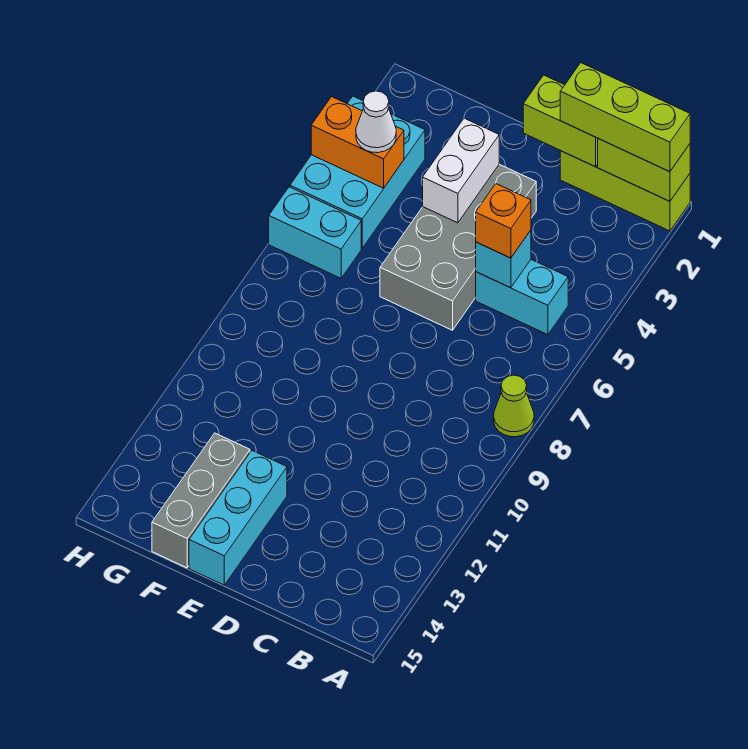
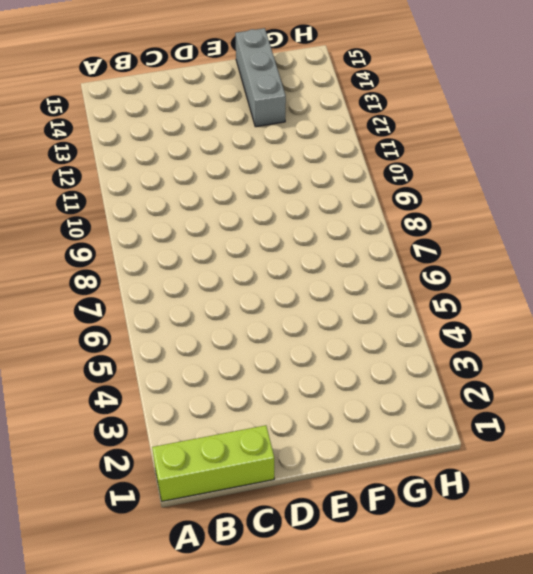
none -> lime cone A8 level 1
none -> cyan brick B5:C5 level 1
none -> grey brick D3:E6 level 1

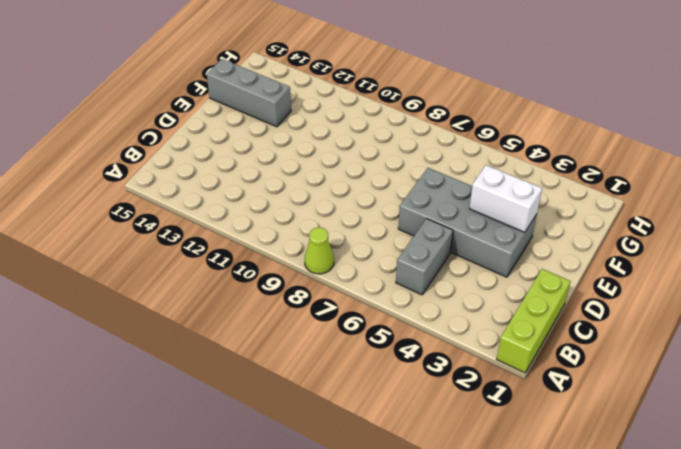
grey brick B5:C5 level 1 -> cyan brick B5:C5 level 1
none -> cyan brick E13:E15 level 1
none -> cyan brick G3:H5 level 1
none -> cyan brick G6:H6 level 1

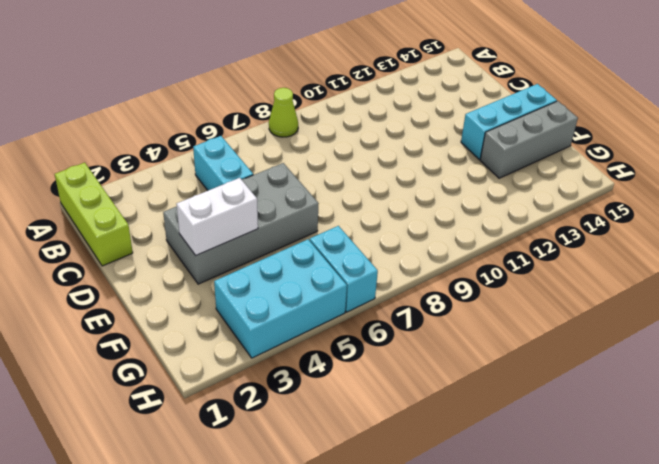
none -> lime brick A1:B1 level 2
none -> lime brick C1:D1 level 2
none -> cyan brick C5 level 2

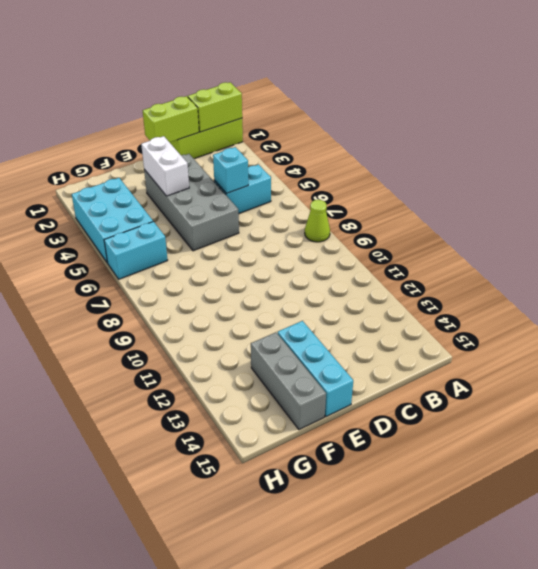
none -> orange brick G4:H4 level 2
none -> lime brick A1:C1 level 3
none -> orange brick C5 level 3

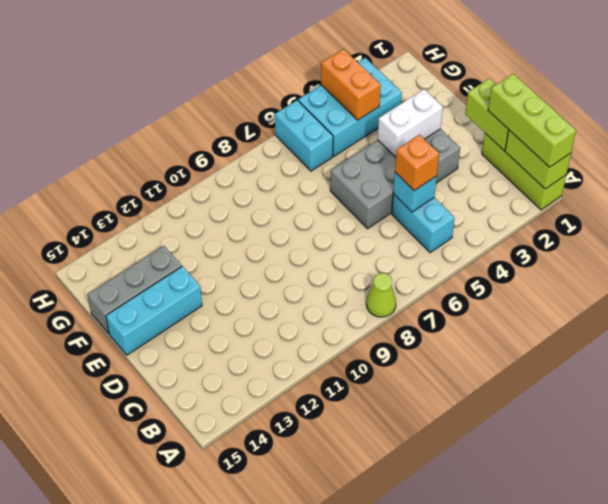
none -> white cone G4 level 3

